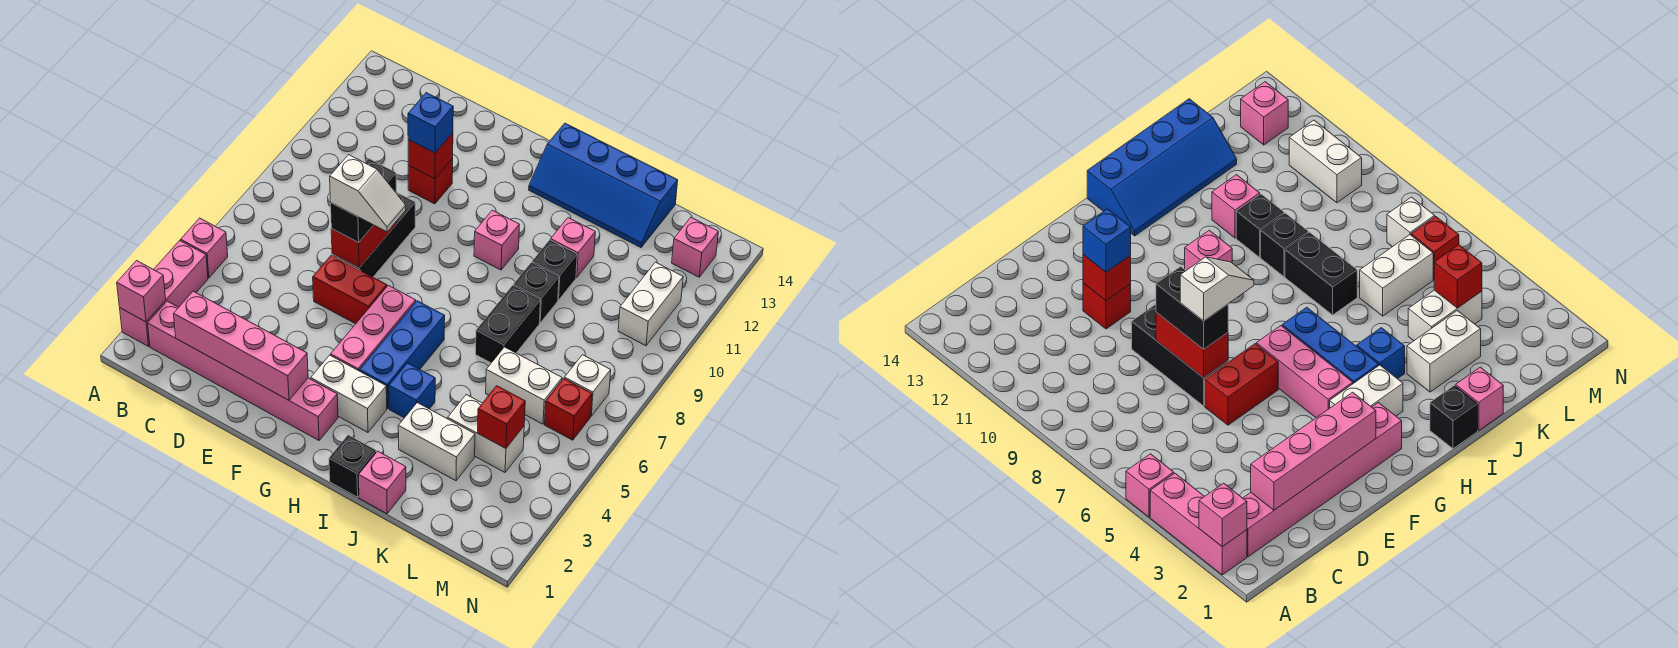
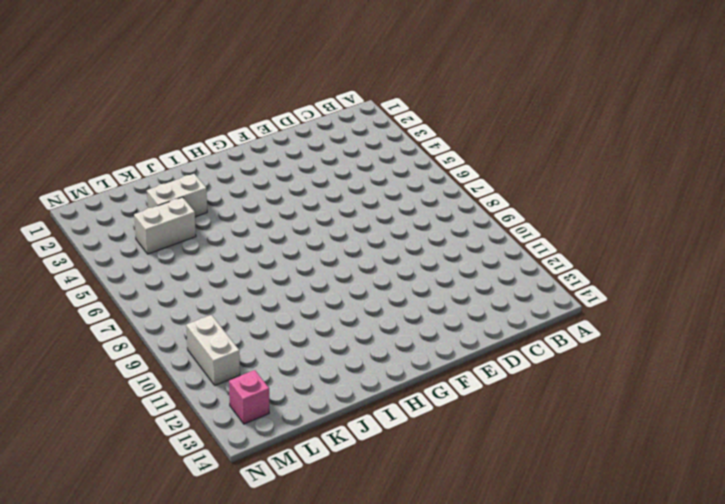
none -> pink brick A2:A4 level 1
none -> pink brick A5 level 1
none -> pink brick B2:G2 level 1
none -> red brick E6:F6 level 1

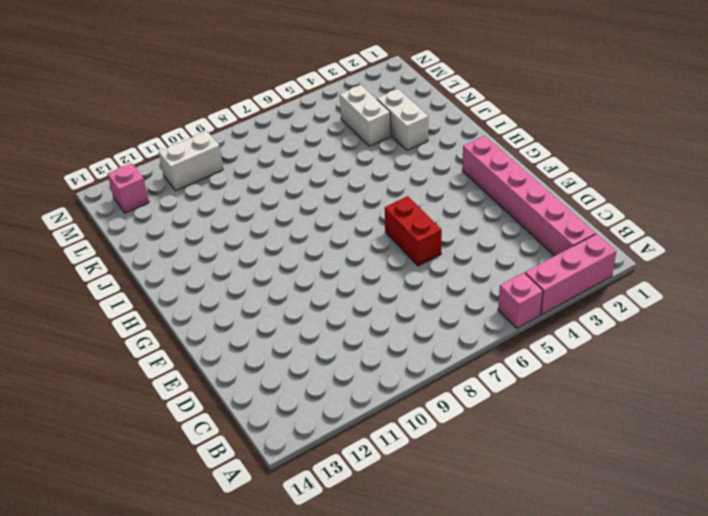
none -> black brick E7:E9 level 1
none -> red brick E11 level 1
none -> white brick G3:H3 level 1
none -> pink brick G4:G6 level 1

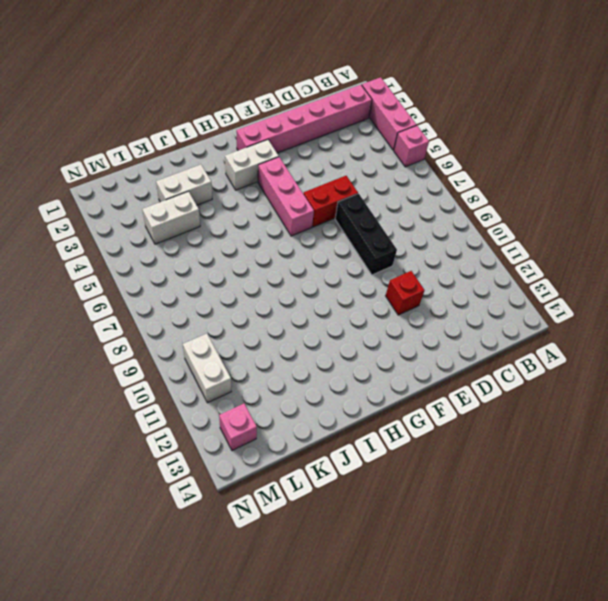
none -> blue brick H4:H6 level 1
none -> pink brick H10 level 1
none -> blue slope H13:K14 level 1 top 14
none -> black brick I1 level 1

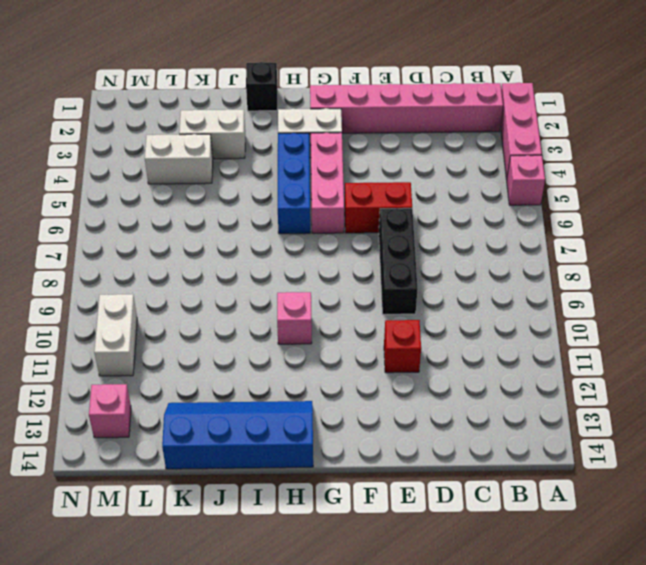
none -> blue brick I4 level 1
none -> pink brick J1 level 1
none -> black brick J7:J8 level 1
none -> black brick J9 level 1

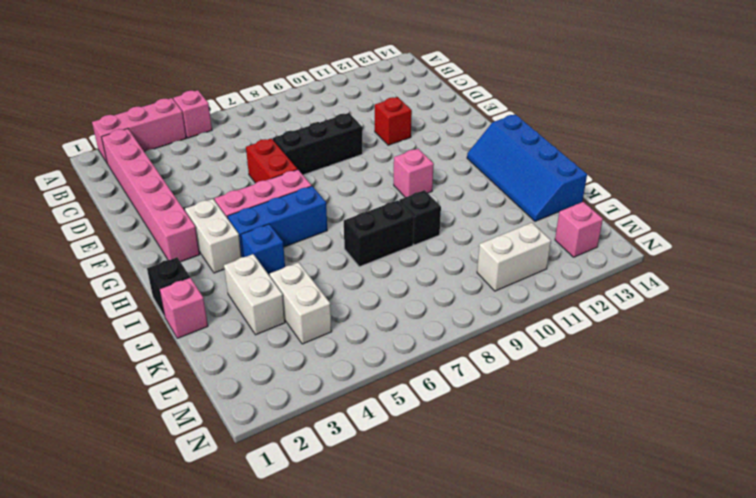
none -> black brick J10 level 1
none -> pink brick J11 level 1
none -> white brick K6:L6 level 1
none -> red brick M6 level 1

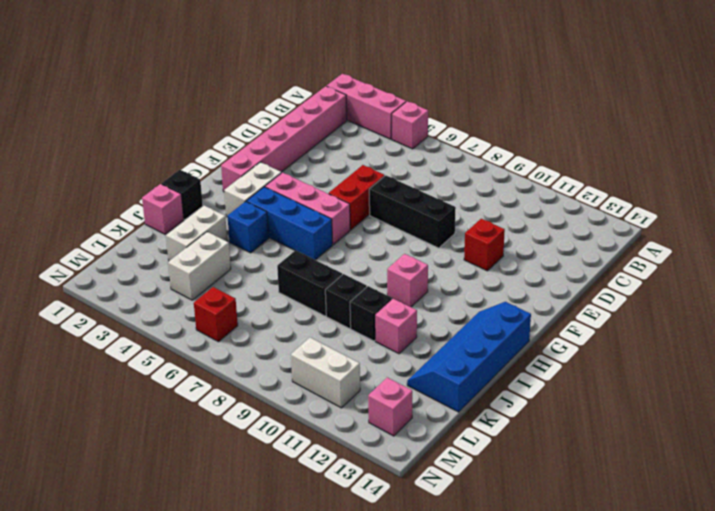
none -> white brick K6:L6 level 1
none -> white brick M7 level 1
none -> pink brick A2 level 2
none -> pink brick C2:F2 level 2

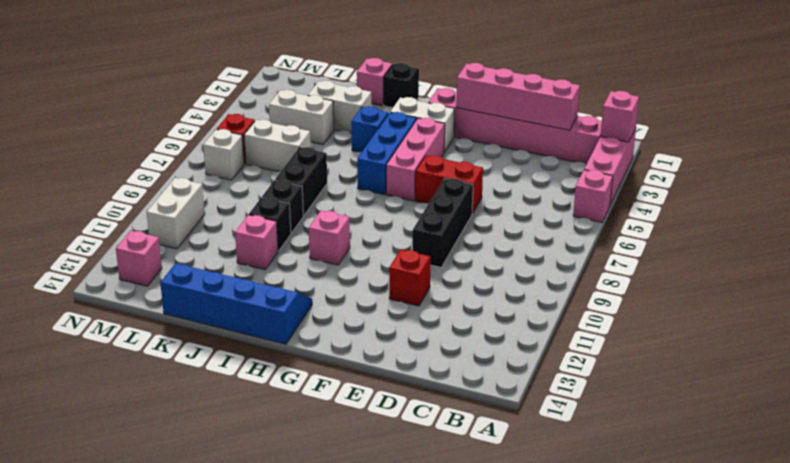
none -> red brick E7:E8 level 2
none -> red brick E11 level 2
none -> red brick L4 level 2
none -> black brick E7:E8 level 3

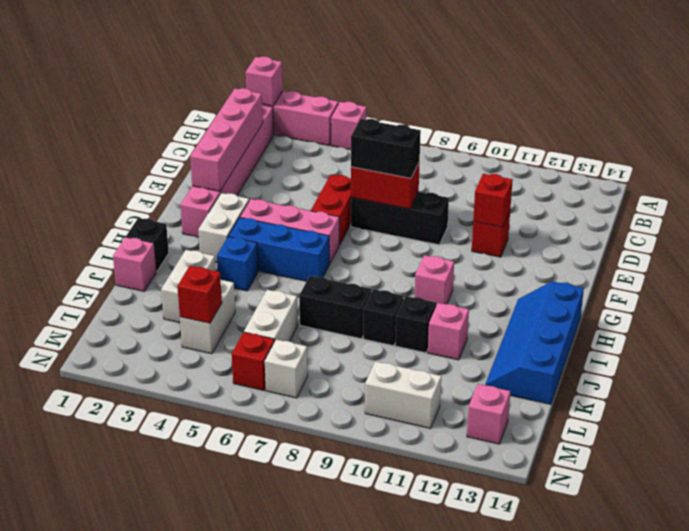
none -> blue brick E11 level 3
none -> white slope E7:F7 level 4 top E

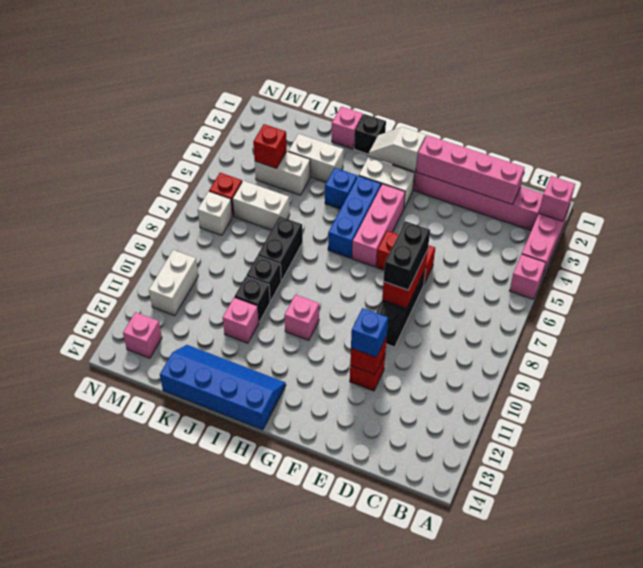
white slope G2:H2 level 2 top G -> white slope E7:F7 level 4 top E

